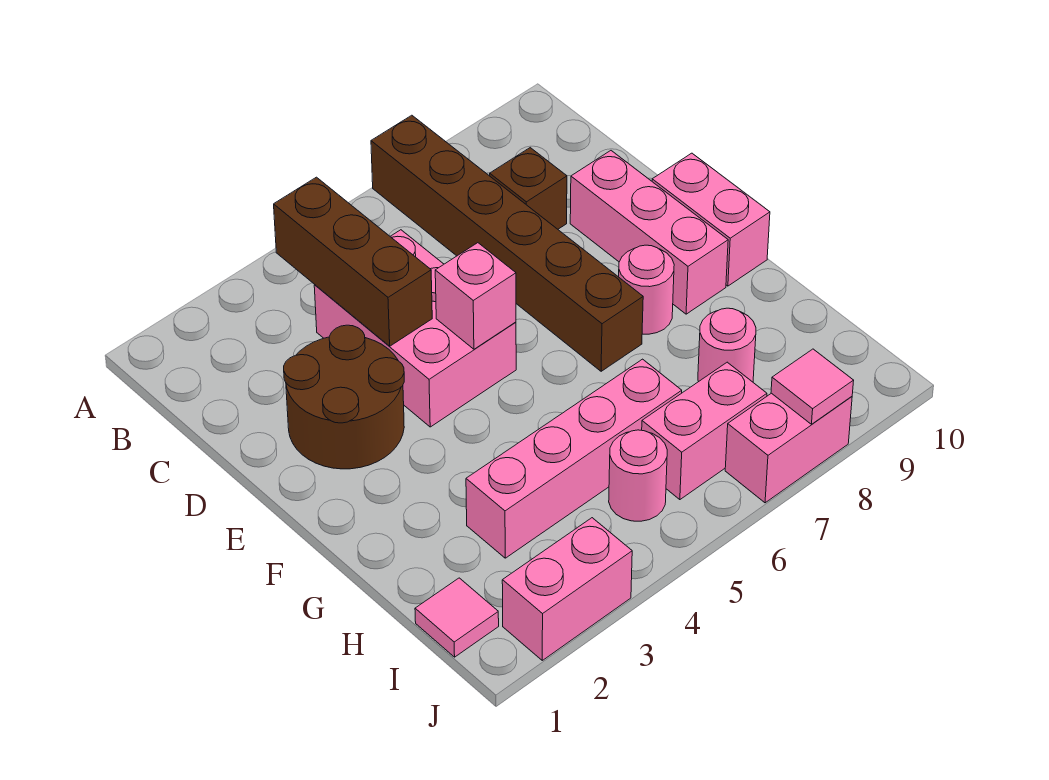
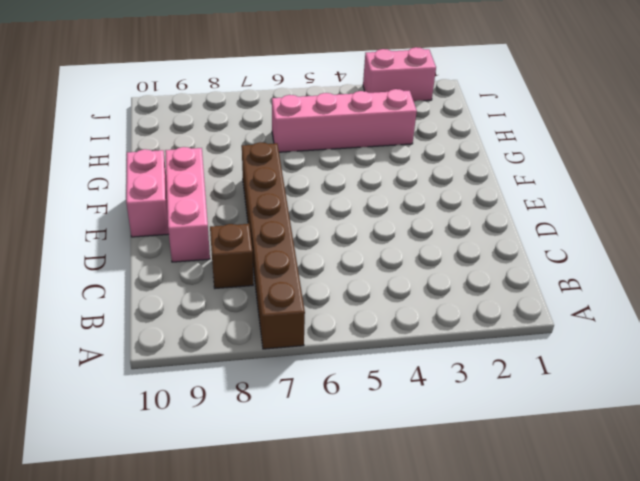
none -> pink brick C4:E5 level 1
none -> brown round brick D2:E3 level 1
none -> pink round brick F8 level 1

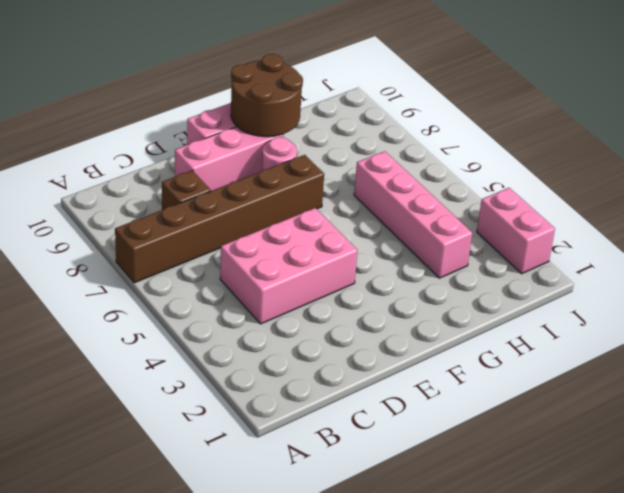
brown round brick F9:G10 level 2 -> brown round brick D2:E3 level 1
none -> pink round brick H8 level 1
none -> pink tile I1 level 1
none -> pink round brick I5 level 1

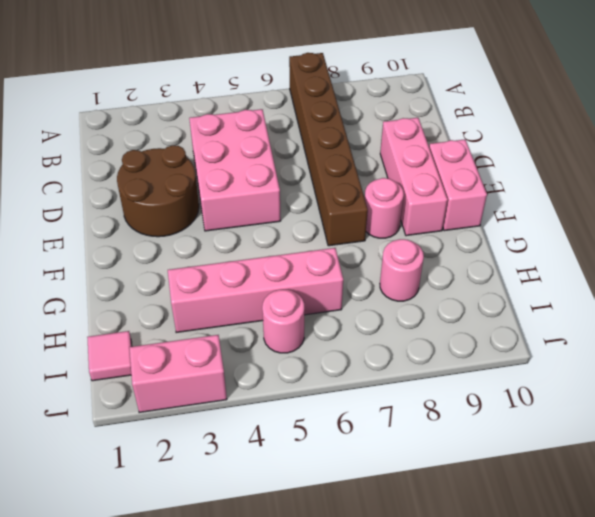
none -> brown brick C8 level 1
none -> pink brick I6:I7 level 1
none -> pink brick J7:J8 level 1

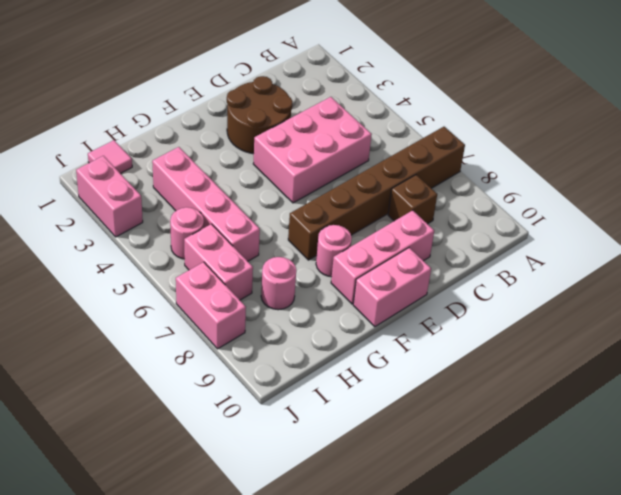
none -> brown brick B4:D4 level 2
none -> pink brick E5 level 2
none -> pink tile J8 level 2

